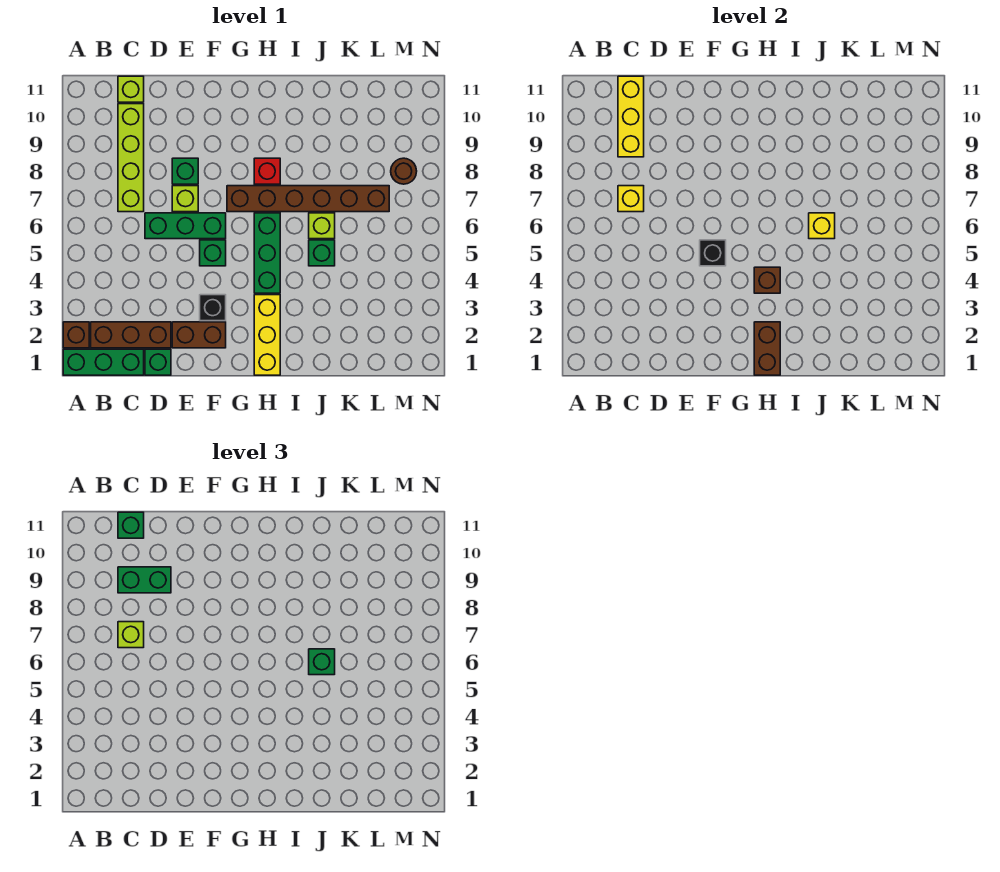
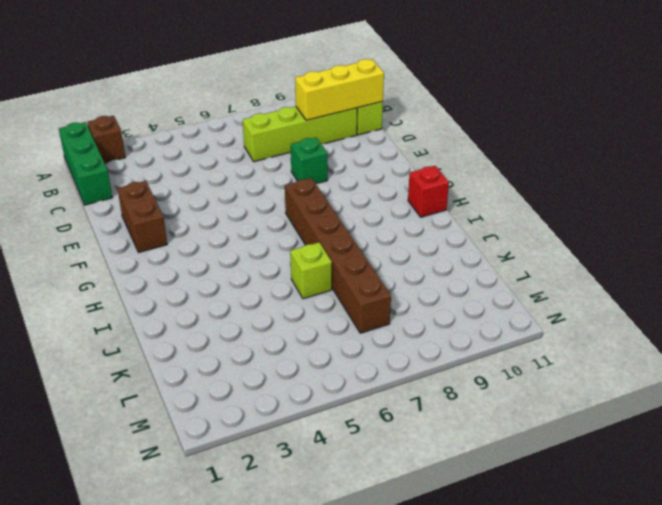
red brick H11 level 1 -> red brick H8 level 1
none -> brown brick B2:D2 level 1
none -> green brick D1 level 1
none -> green brick D6:F6 level 1

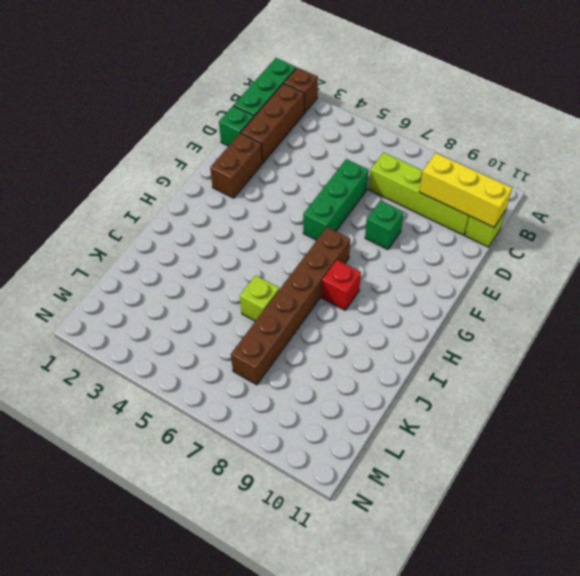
none -> lime brick E7 level 1
none -> black brick F3 level 1
none -> green brick F5 level 1

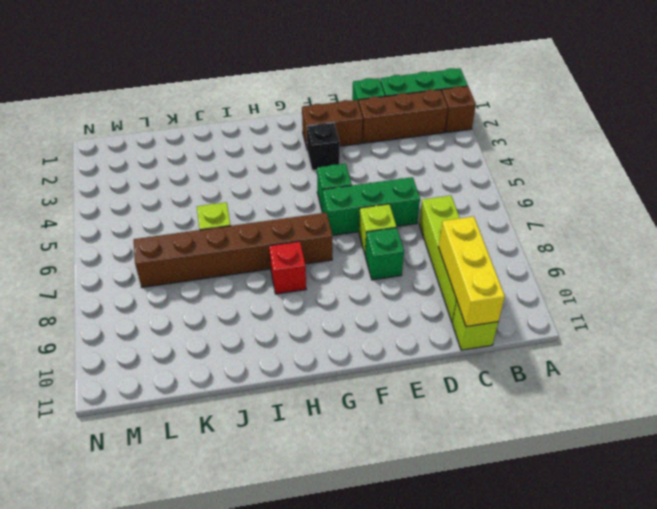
none -> yellow brick H1:H3 level 1
none -> green brick H4:H6 level 1
none -> green brick J5 level 1

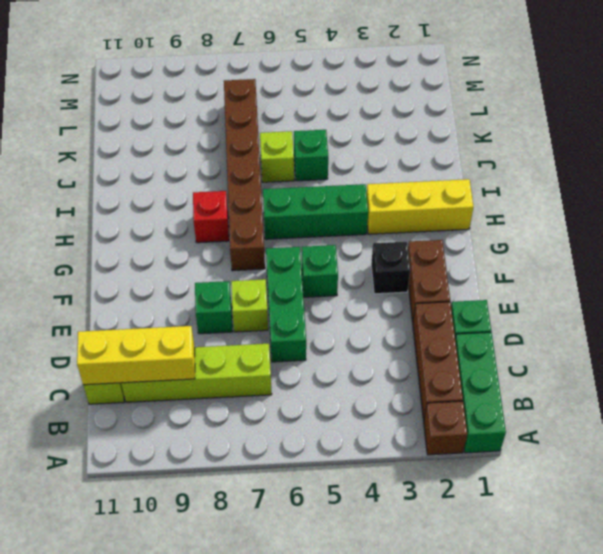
none -> brown round brick M8 level 1
none -> yellow brick C7 level 2
none -> black brick F5 level 2

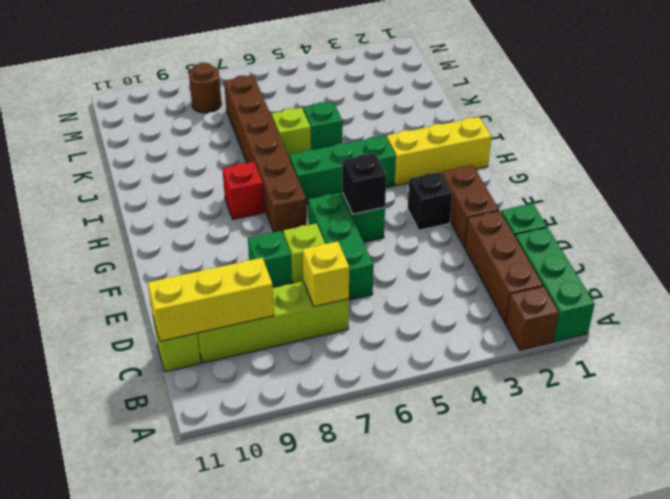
none -> brown brick H1:H2 level 2
none -> brown brick H4 level 2
none -> yellow brick J6 level 2

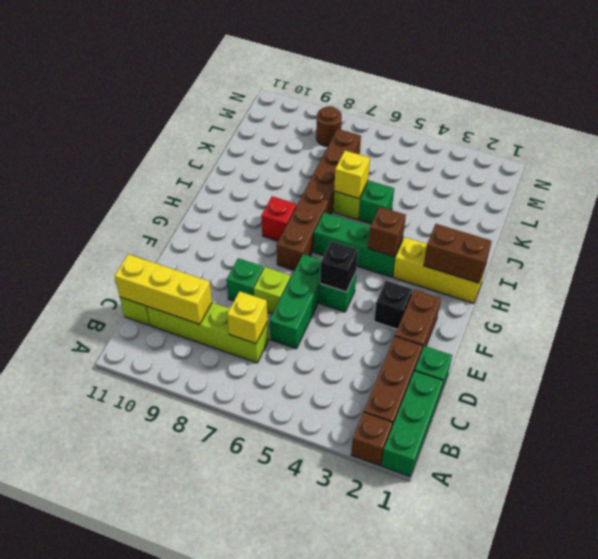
none -> lime brick C7 level 3
none -> green brick C9:D9 level 3
none -> green brick C11 level 3

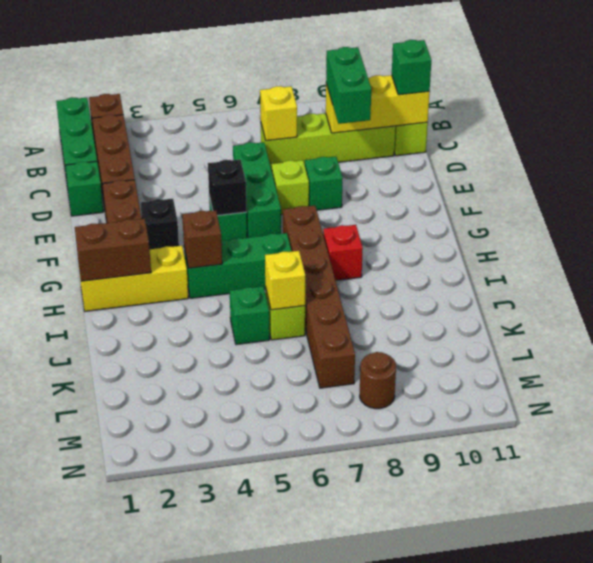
none -> lime brick C7 level 3
none -> green brick J6 level 3

